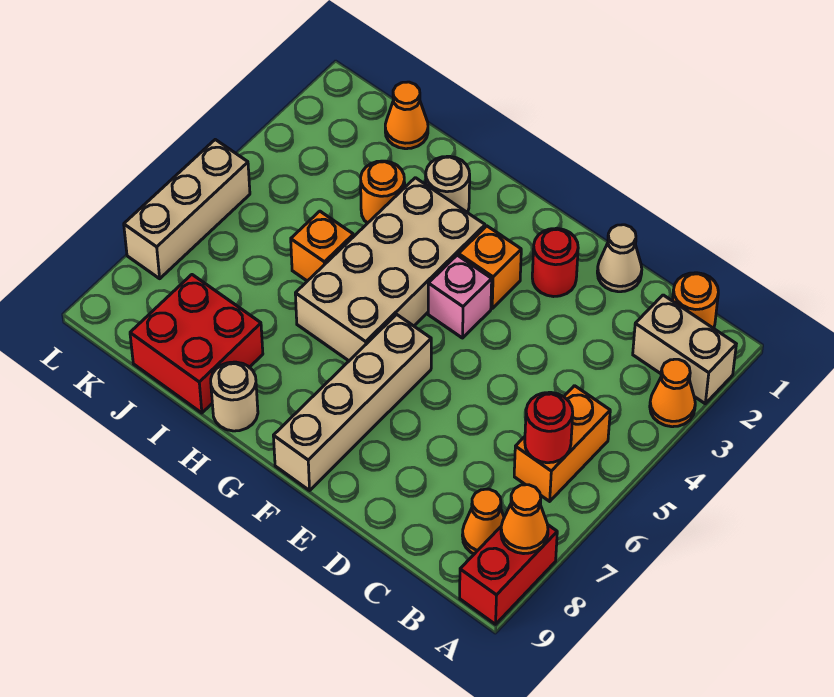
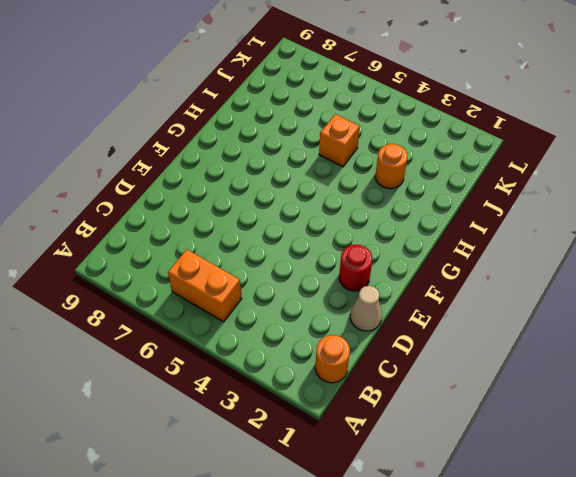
none -> tan brick A2:B2 level 1
none -> orange cone A3 level 1
none -> red brick A8:A9 level 1

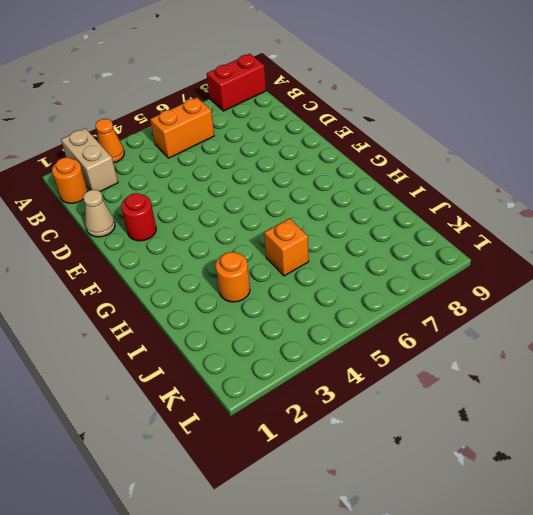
none -> orange cone B8 level 1
none -> orange brick F3 level 1
none -> pink brick F4 level 1

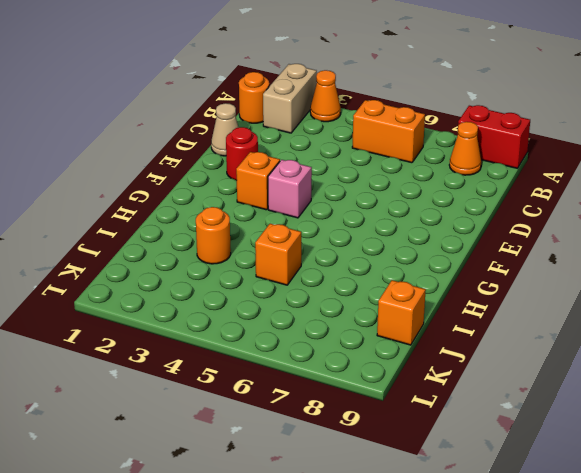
orange brick J9 level 1 -> red brick I8:J9 level 1
none -> tan brick F6:F9 level 1
none -> tan brick G3:H6 level 1
none -> tan round brick H2 level 1

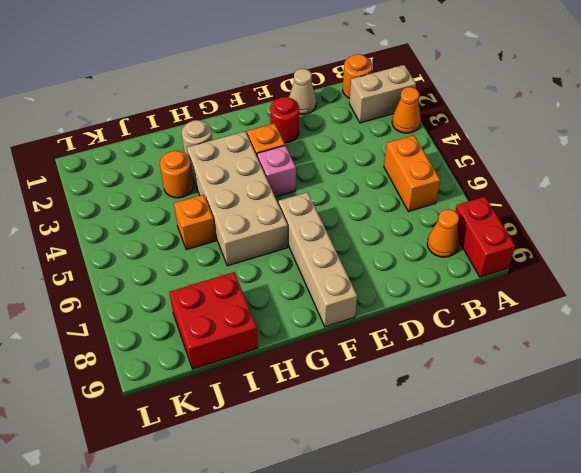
none -> tan round brick H9 level 1
none -> orange cone J1 level 1
none -> tan brick L5:L7 level 1

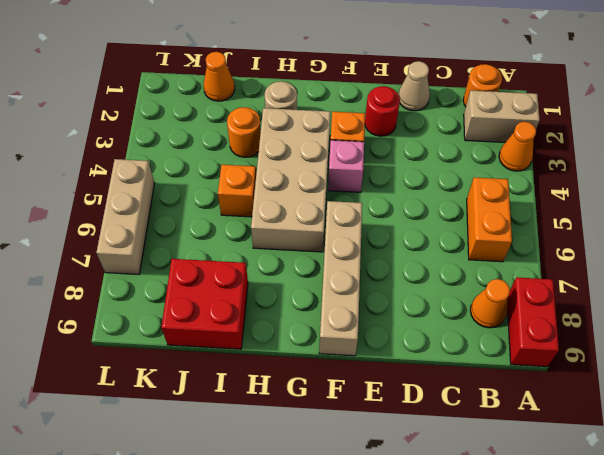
none -> tan round brick H9 level 1
none -> orange cone A8 level 2
none -> red round brick B6 level 2

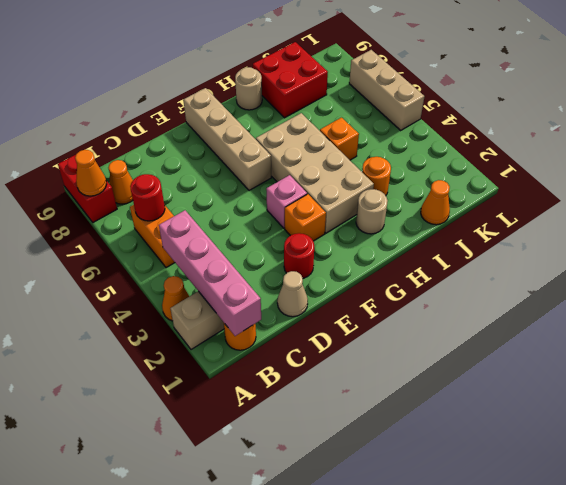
pink brick B1:B4 level 2 -> none

